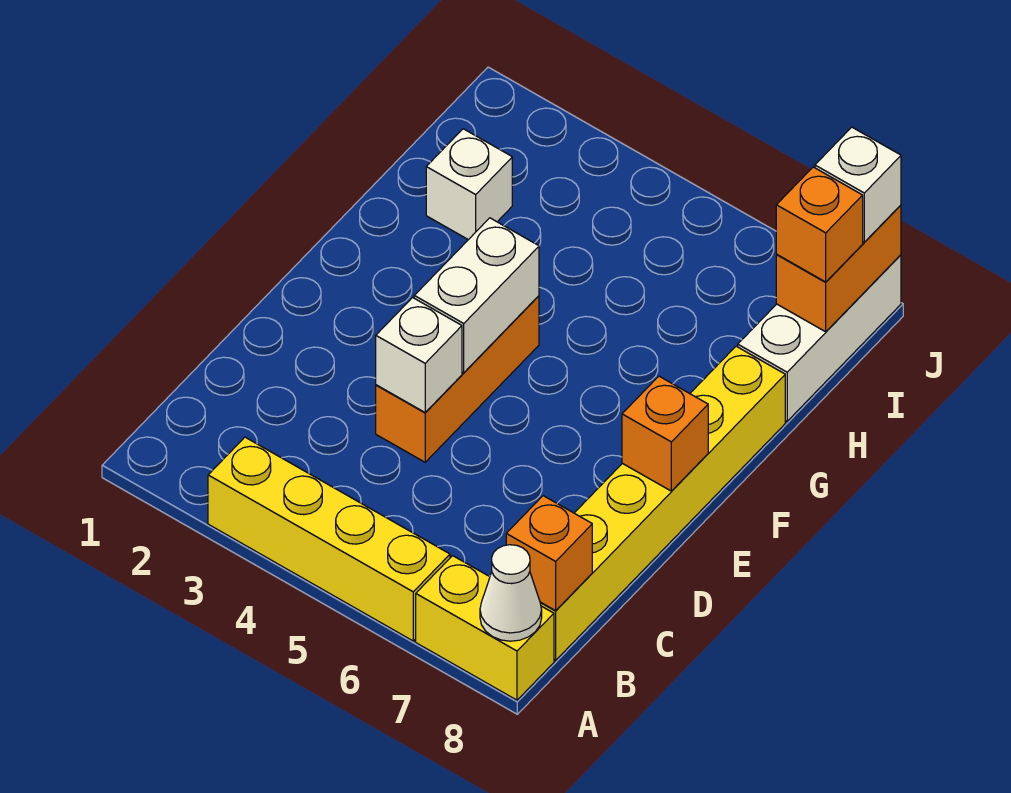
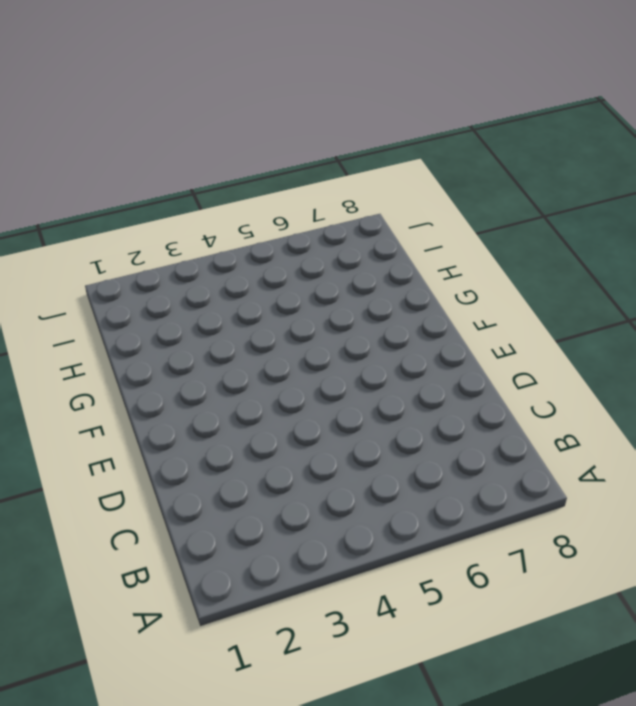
none -> yellow brick A3:A6 level 1
none -> yellow brick A7:A8 level 1
none -> yellow brick B8:G8 level 1

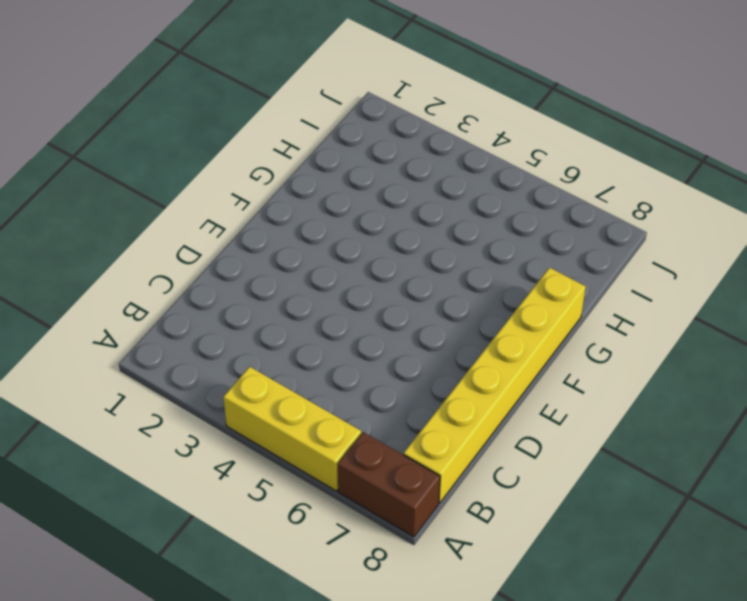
yellow brick A4:A6 level 1 -> yellow brick A3:A6 level 1
brown brick A7:A8 level 1 -> yellow brick A7:A8 level 1
none -> orange brick D4:F4 level 1
none -> white brick H2 level 1
none -> white brick H8:J8 level 1

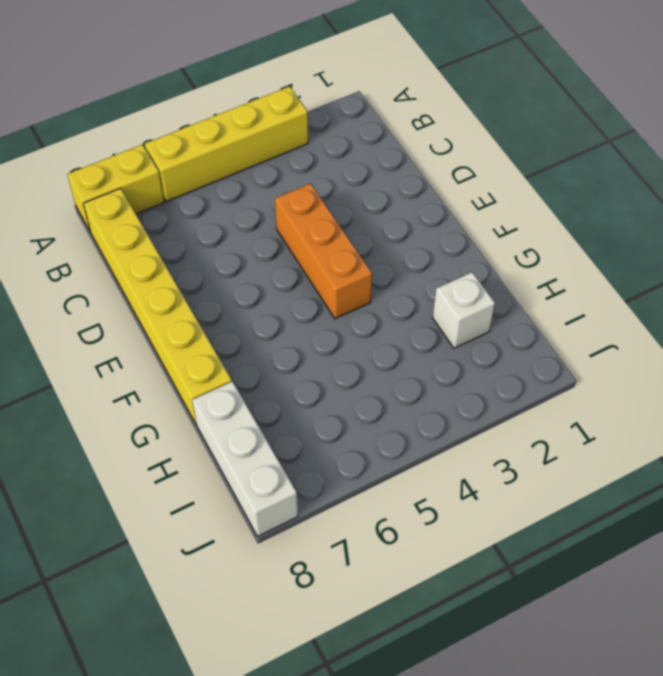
none -> white cone A8 level 2
none -> orange brick B8 level 2
none -> white brick D4 level 2

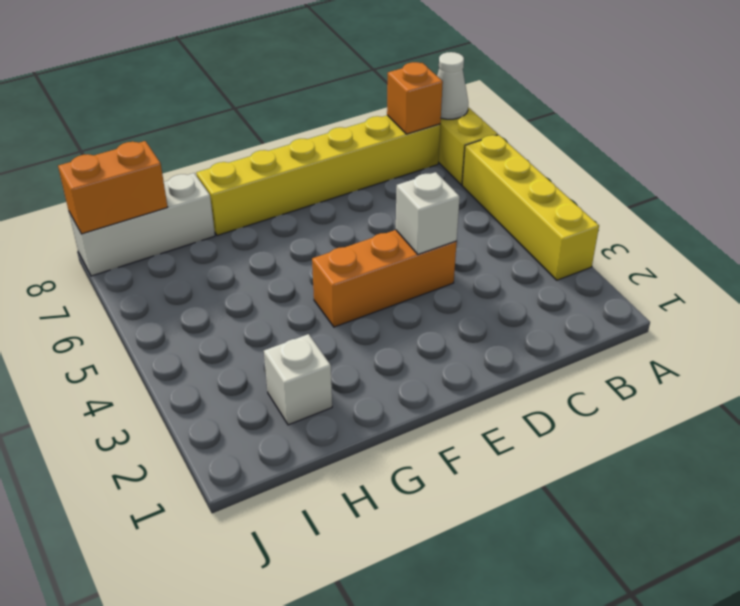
none -> white brick E4:F4 level 2
none -> orange brick E8 level 2
none -> orange brick I8 level 3

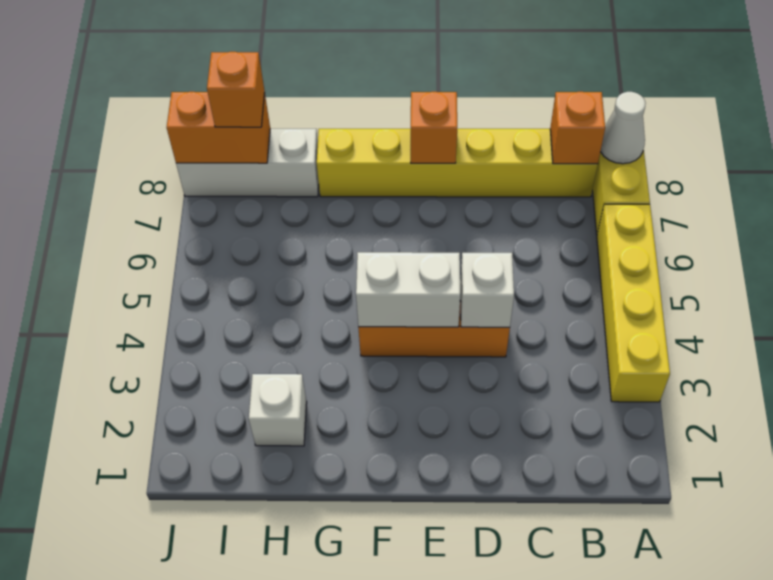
none -> white brick J8 level 3

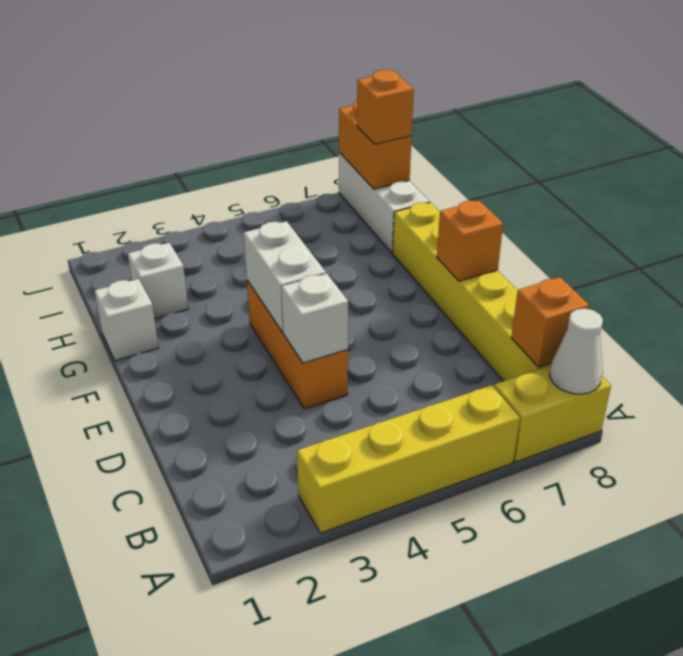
white brick G1 level 1 -> white brick J8 level 3

